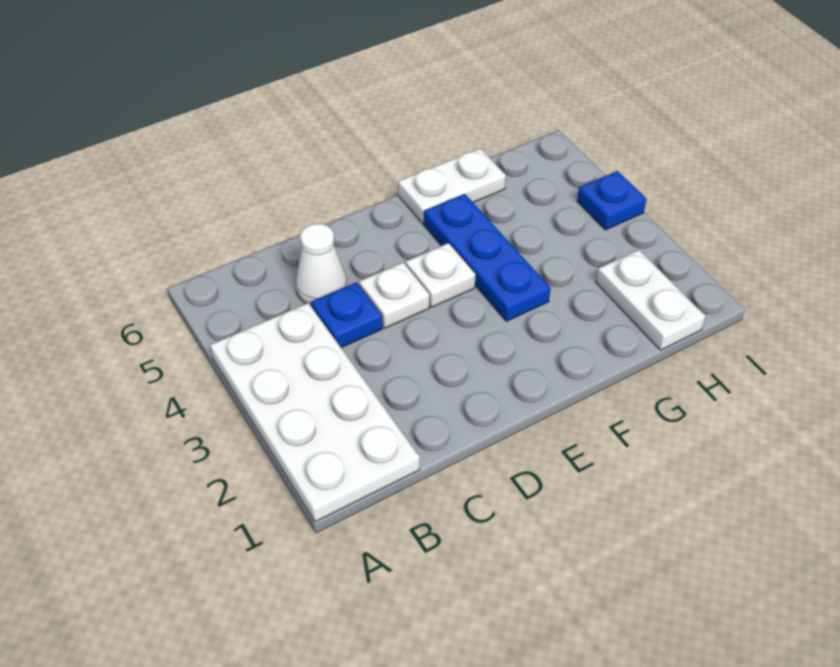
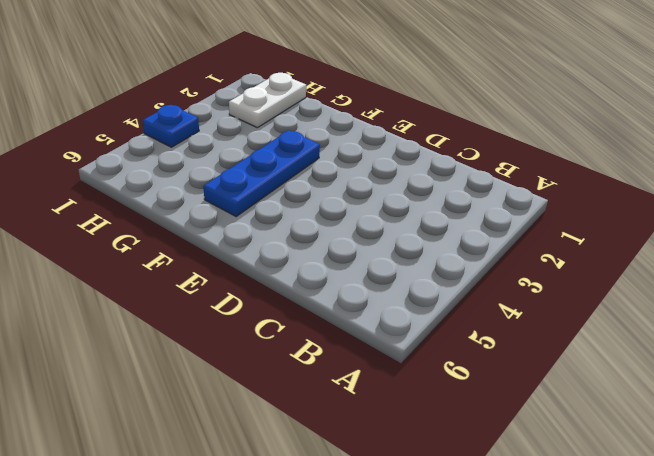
none -> white plate A1:B4 level 1
none -> blue plate C4 level 1

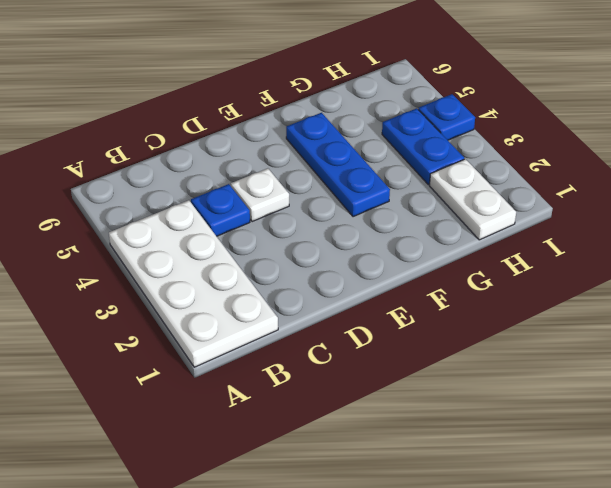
blue plate H3:H4 level 1 -> none
none -> white cone C5 level 1
none -> white plate E4 level 1

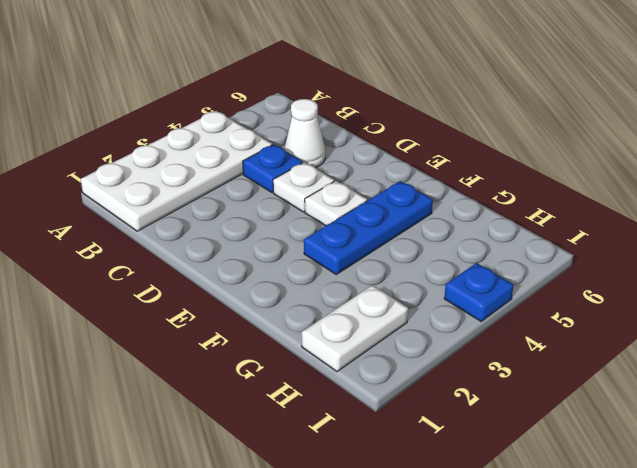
none -> white plate F6:G6 level 1

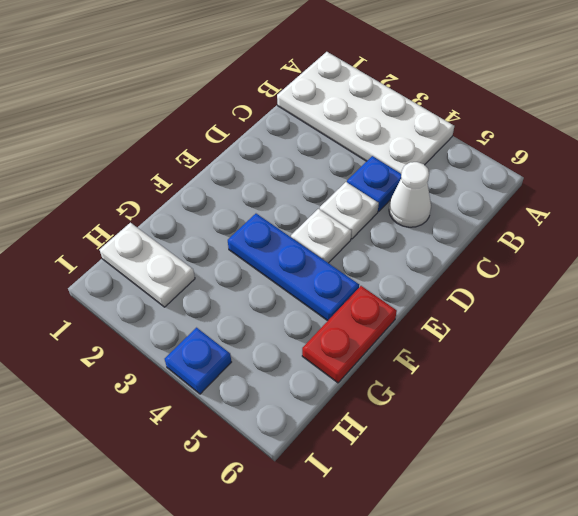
red plate F6:G6 level 1 -> white plate F6:G6 level 1

